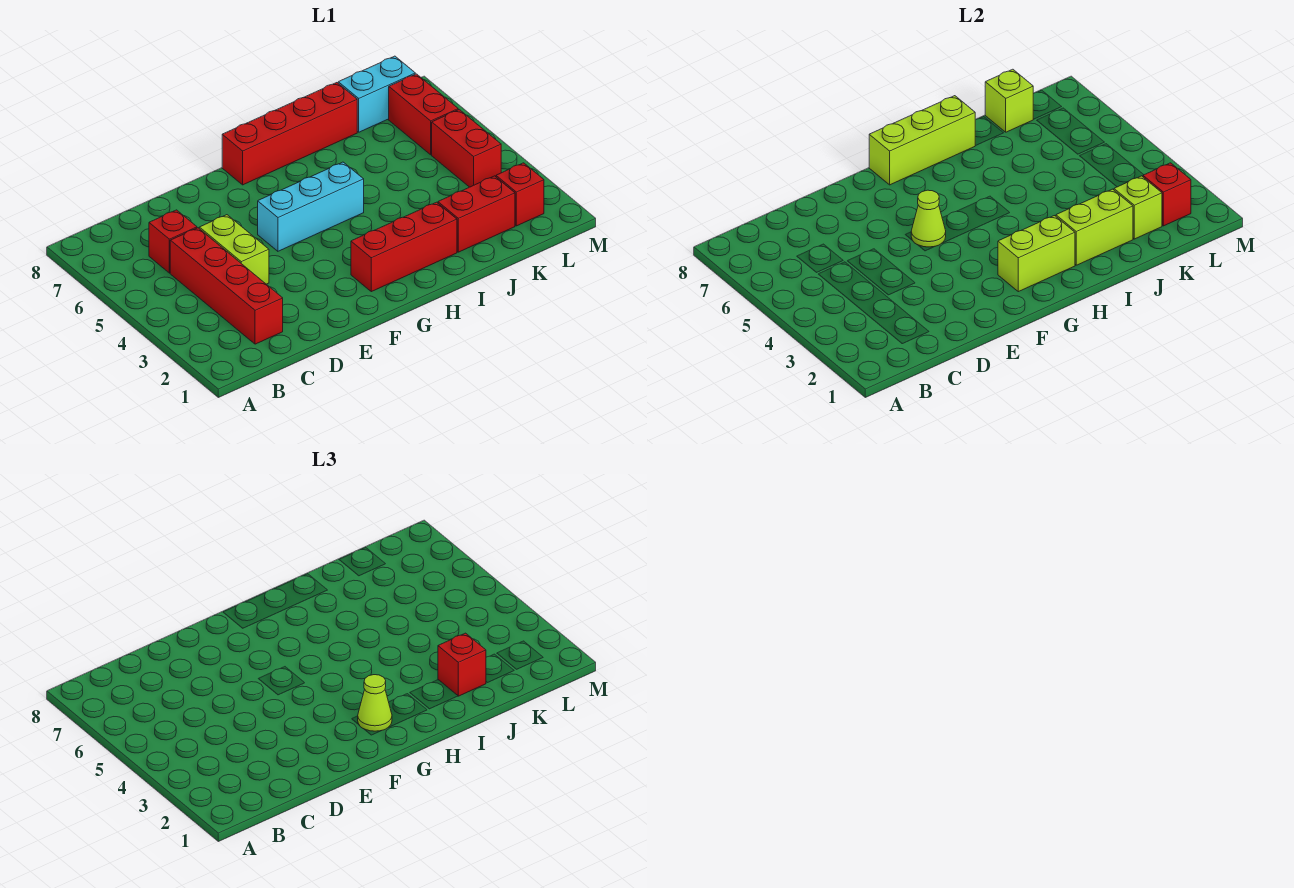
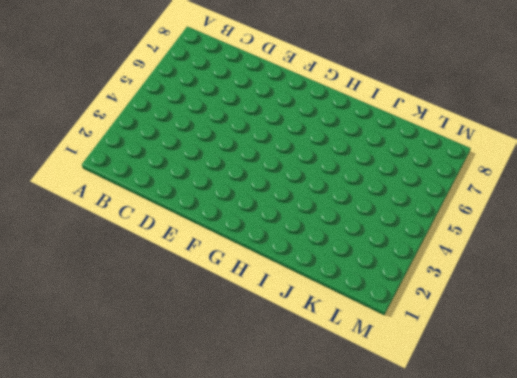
none -> red brick C2:C5 level 1
none -> red brick C6 level 1
none -> lime brick D4:D5 level 1

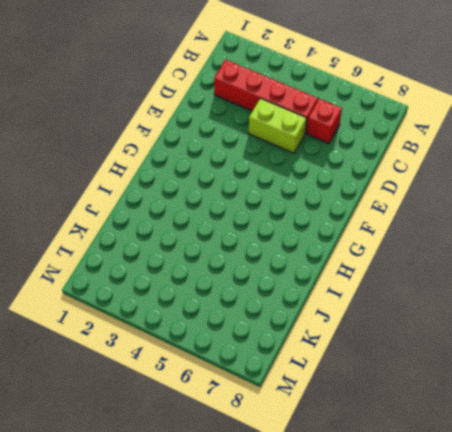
none -> cyan brick F5:H5 level 1
none -> red brick G2:I2 level 1
none -> red brick G8:J8 level 1

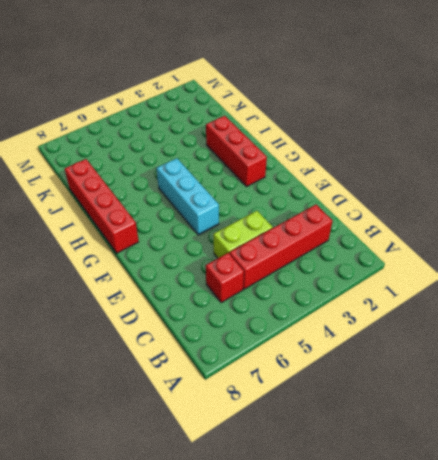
none -> red brick J2:K2 level 1
none -> cyan brick K8:L8 level 1
none -> red brick L2 level 1

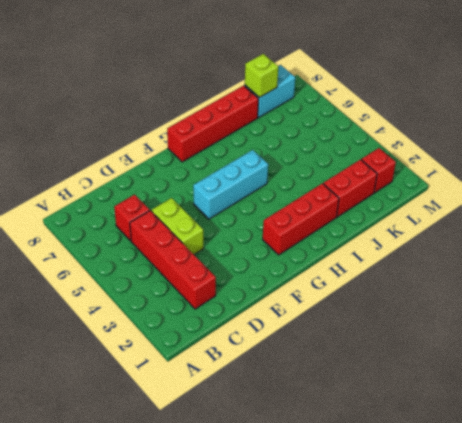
none -> red brick L4:L5 level 1
none -> red brick L6:L7 level 1
none -> lime cone F5 level 2

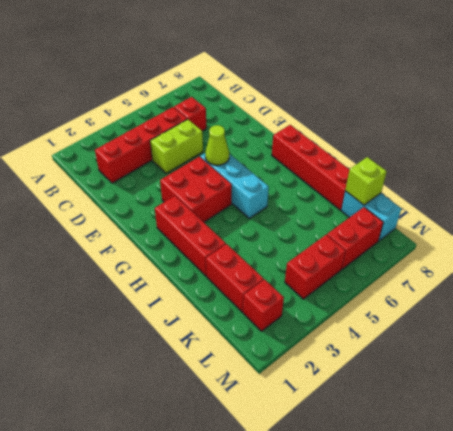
red brick F3:G4 level 1 -> none
none -> lime brick G2:H2 level 2
none -> lime brick G8:I8 level 2
none -> lime brick I2:J2 level 2

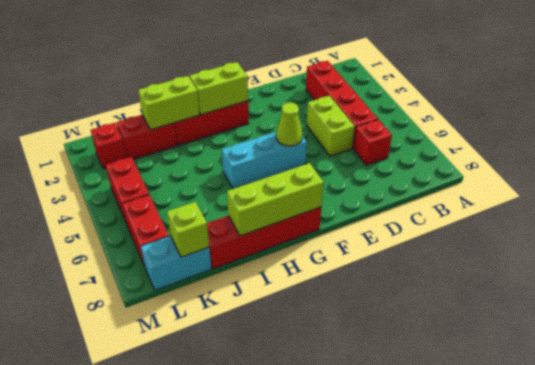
none -> lime brick K2 level 2
none -> red brick L2 level 2
none -> lime cone G2 level 3

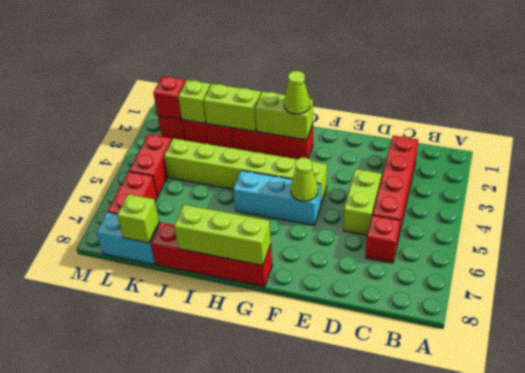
lime brick F4:K4 level 1 -> none
none -> red brick J2 level 3

